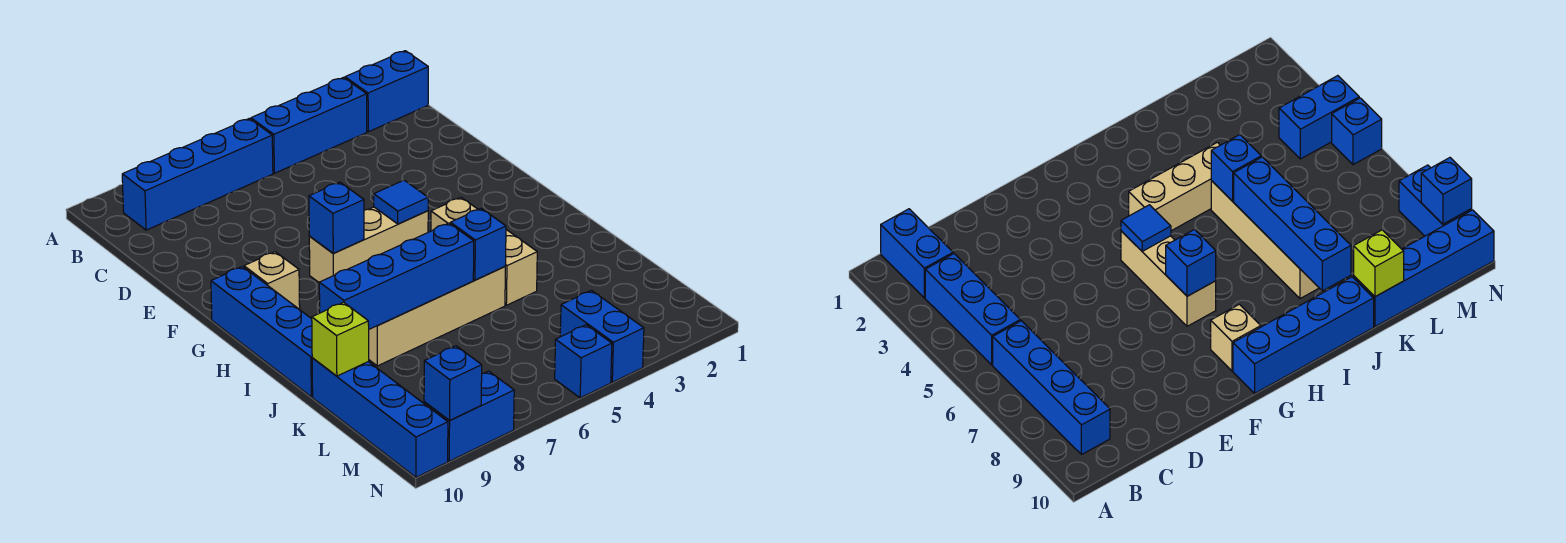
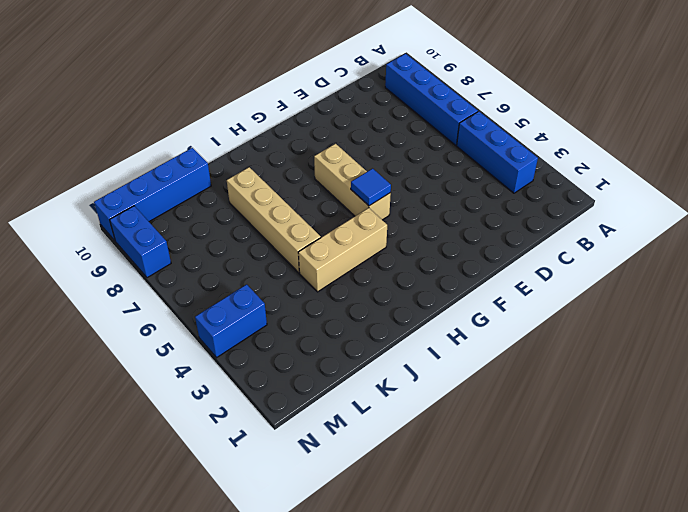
none -> blue brick B1:B2 level 1
none -> tan brick G9 level 1
none -> blue brick G10:J10 level 1

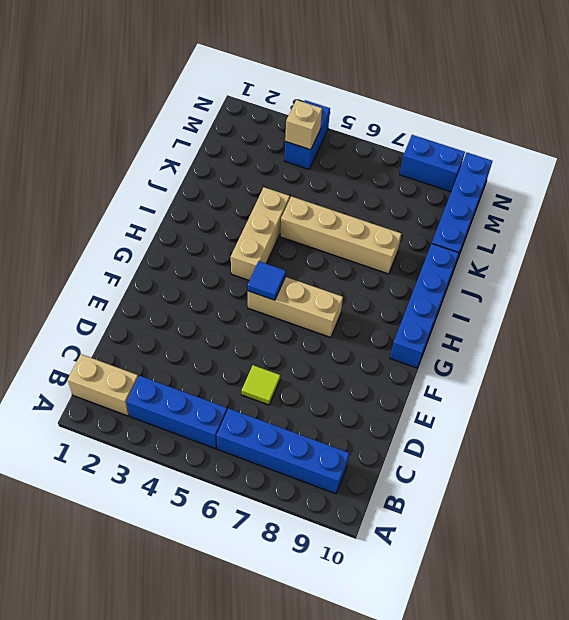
tan brick B1:B2 level 1 -> blue brick B1:B2 level 1
lime tile D6 level 1 -> none
tan brick M4 level 2 -> tan brick G9 level 1
none -> blue brick N5 level 1
none -> blue brick G7 level 2
none -> blue brick J5 level 2

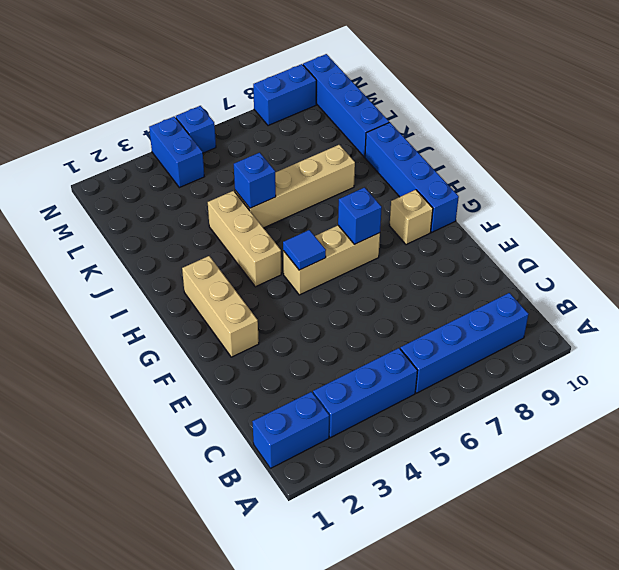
tan brick F2:H2 level 1 -> none
none -> blue brick J6:J9 level 2
none -> lime brick K10 level 2
none -> blue brick N9 level 2

